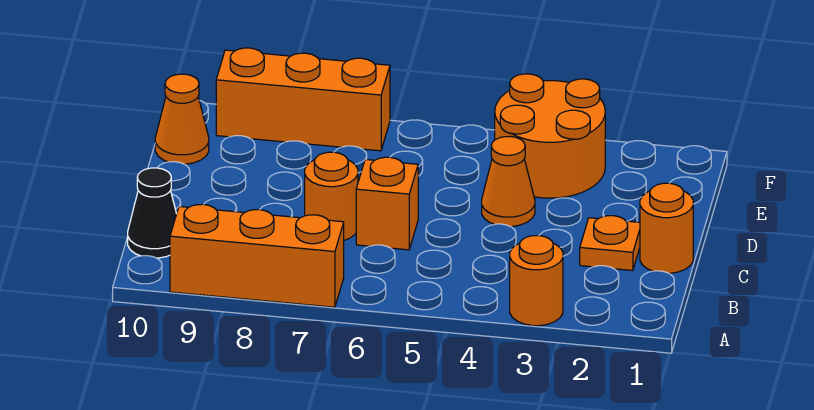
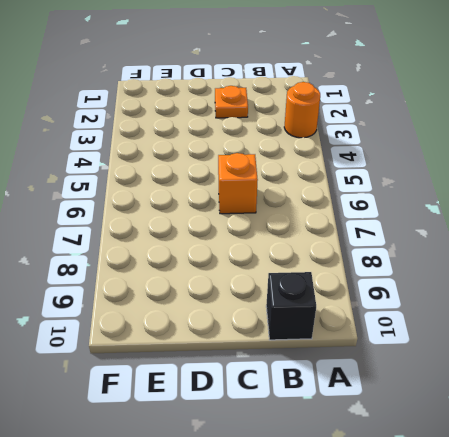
black brick B10 level 1 -> black cone B10 level 1
none -> orange brick A7:A9 level 1
none -> orange round brick C1 level 1

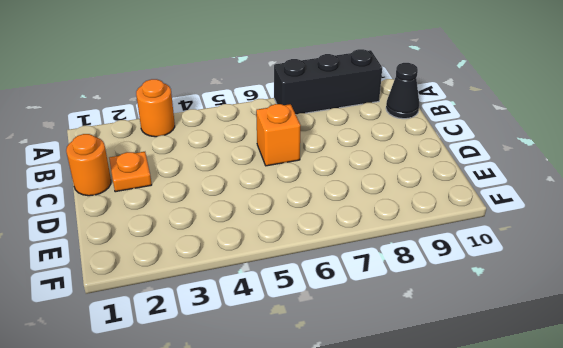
black brick A7:A9 level 1 -> orange brick A7:A9 level 1
none -> orange round brick C7 level 1
none -> orange cone D4 level 1

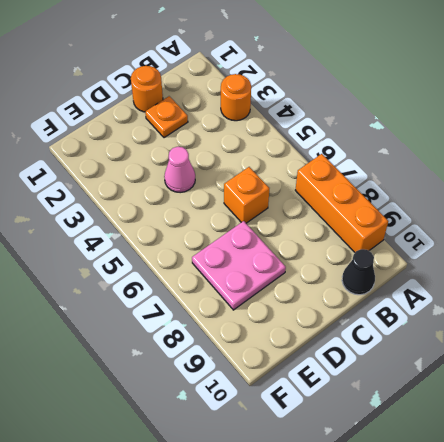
pink cone D4 level 1 -> orange cone D4 level 1
pink plate D7:E8 level 1 -> none
none -> orange round brick C7 level 1
none -> orange round brick E3:F4 level 1

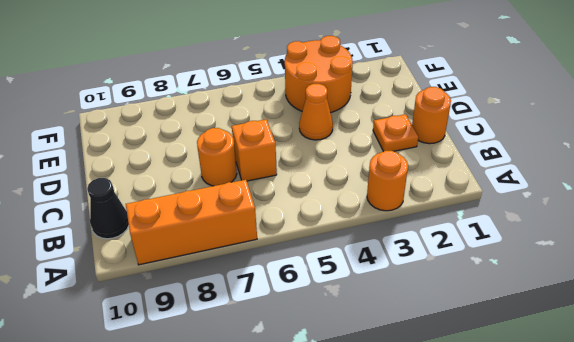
none -> orange cone E10 level 1
none -> orange brick F7:F9 level 1

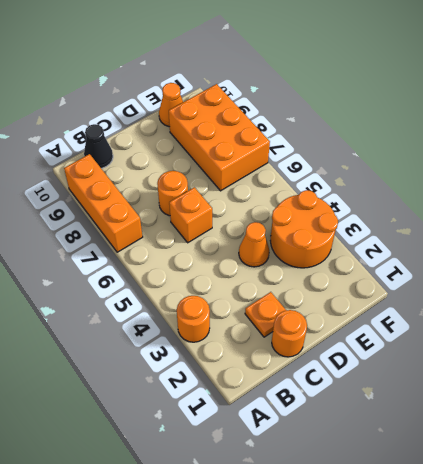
orange brick E7:F9 level 1 -> orange brick F7:F9 level 1

